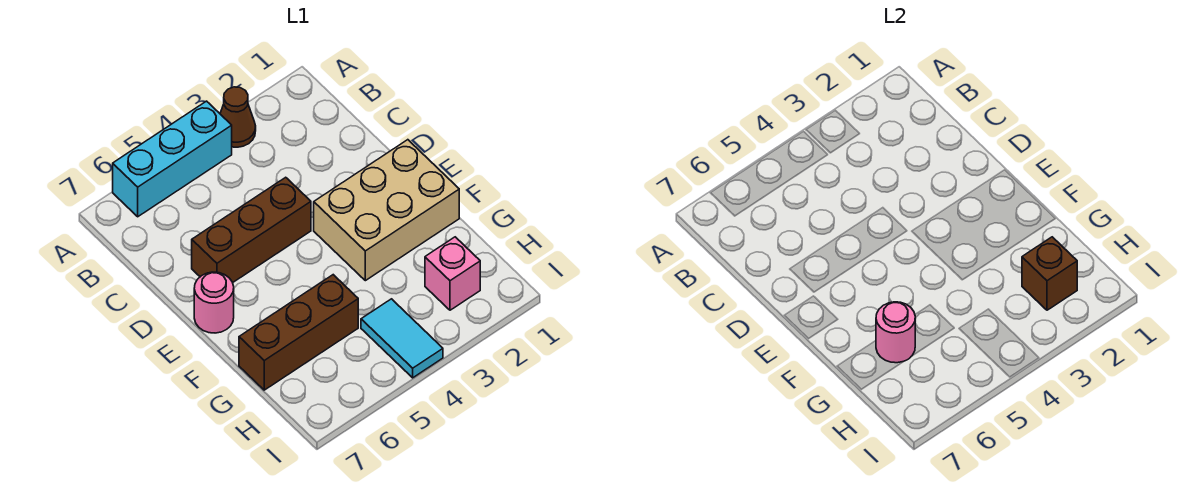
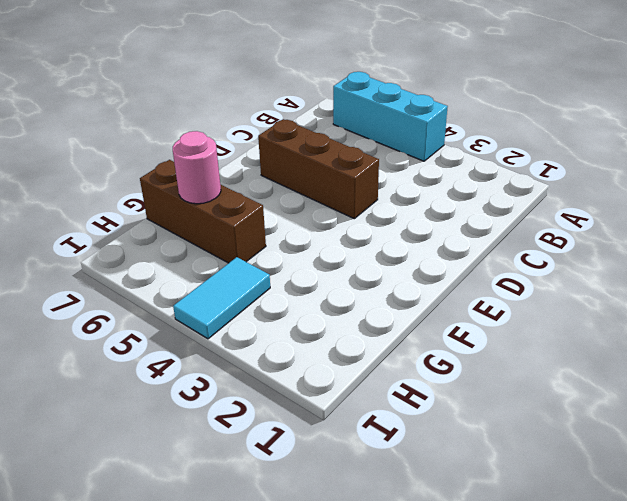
none -> brown cone A3 level 1
none -> tan brick E1:F3 level 1

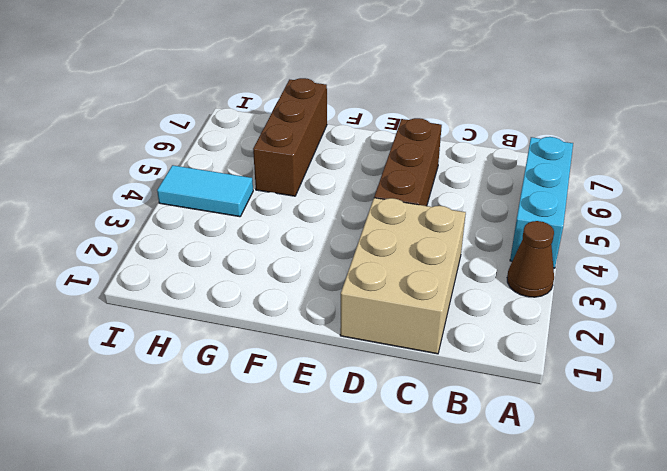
tan brick C1:D3 level 1 -> tan brick E1:F3 level 1
none -> pink round brick E7 level 1
none -> pink brick H2 level 1

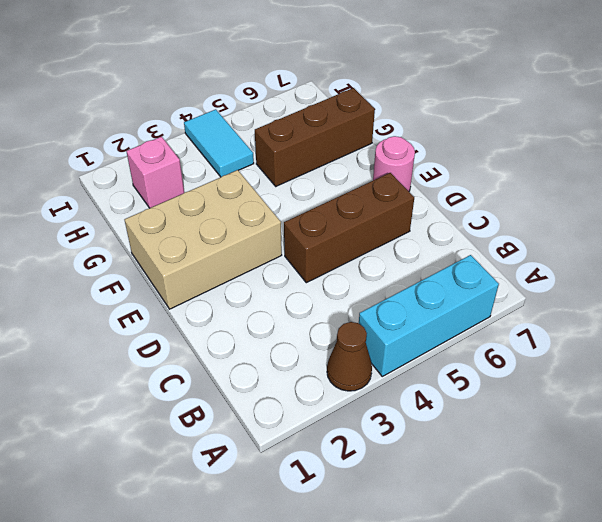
none -> pink round brick G6 level 2
none -> brown brick H2 level 2

